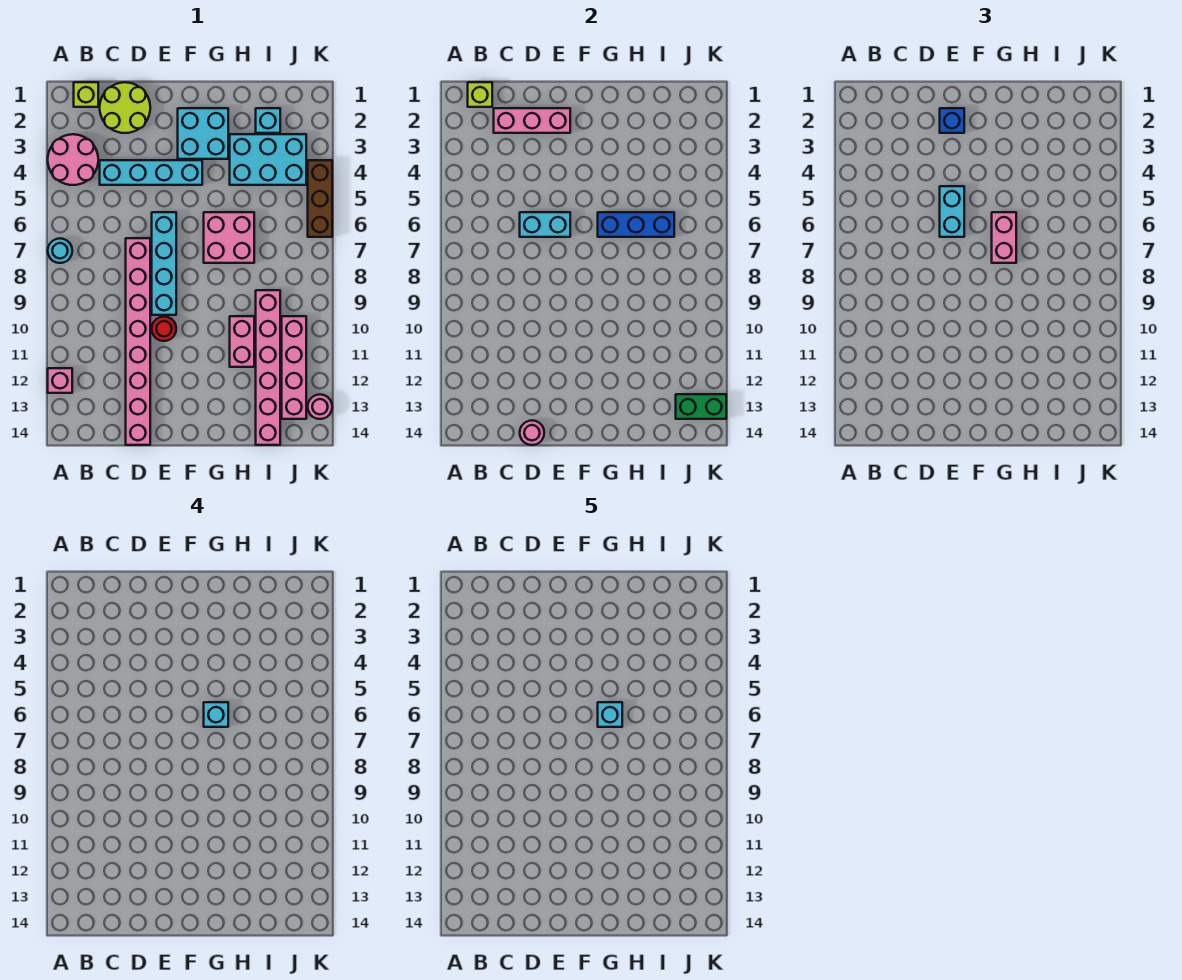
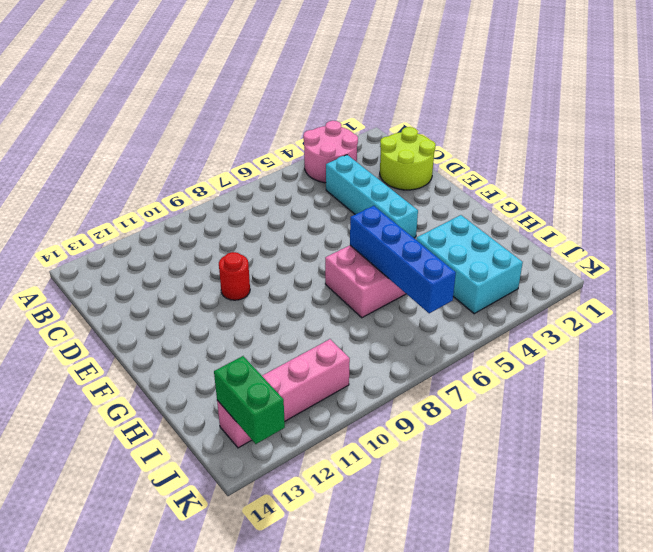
blue brick G6:J6 level 2 -> blue brick G6:I6 level 2
none -> cyan round brick A7 level 1
none -> pink brick A12 level 1
none -> lime brick B1 level 1

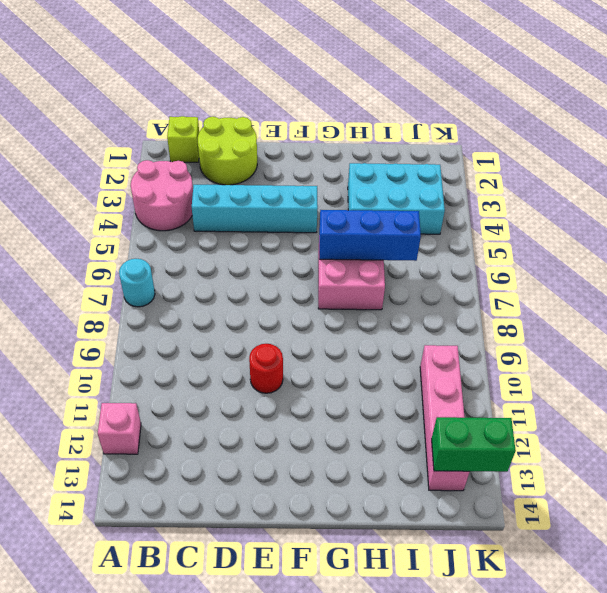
none -> pink brick D7:D14 level 1
none -> cyan brick E6:E9 level 1
none -> cyan brick F2:G3 level 1

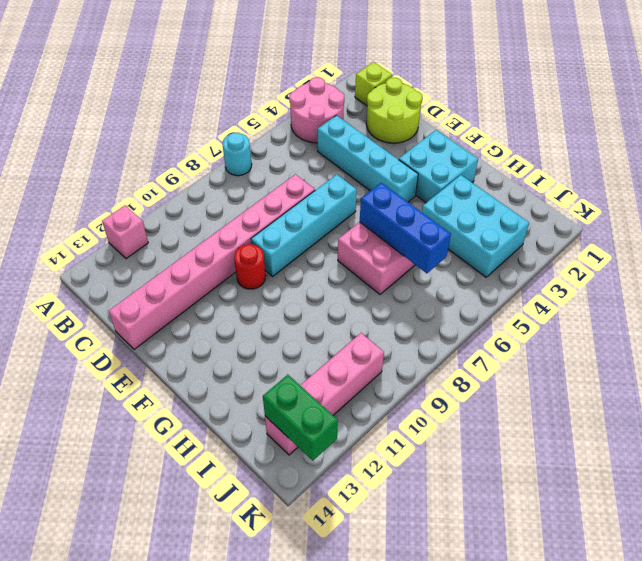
none -> pink brick H10:H11 level 1
none -> cyan brick I2 level 1
none -> pink brick I9:I14 level 1

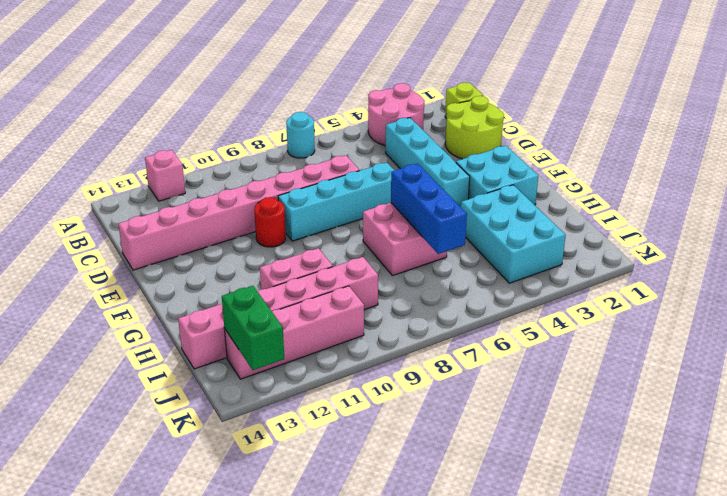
none -> cyan brick I2 level 1
none -> brown brick K4:K6 level 1
none -> pink round brick K13 level 1

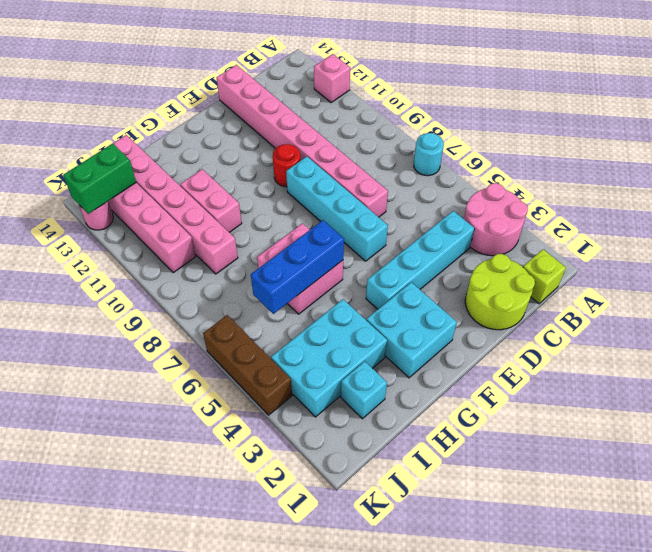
none -> lime brick B1 level 2
none -> pink brick C2:E2 level 2
none -> cyan brick D6:E6 level 2

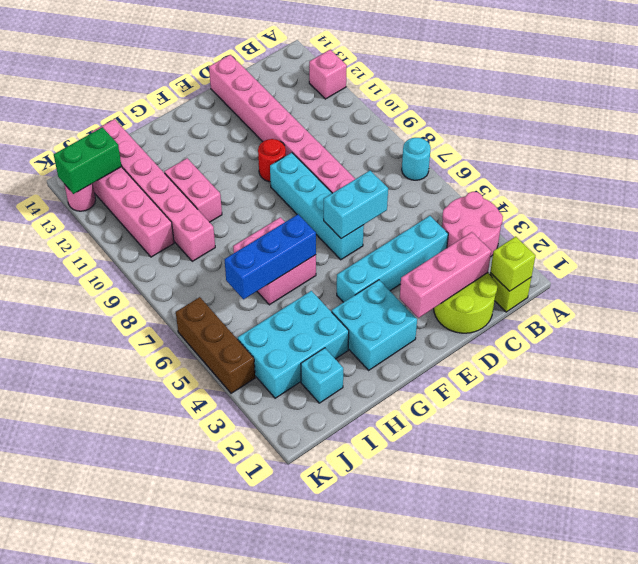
none -> pink round brick D14 level 2
none -> blue brick E2 level 3
none -> cyan brick E5:E6 level 3

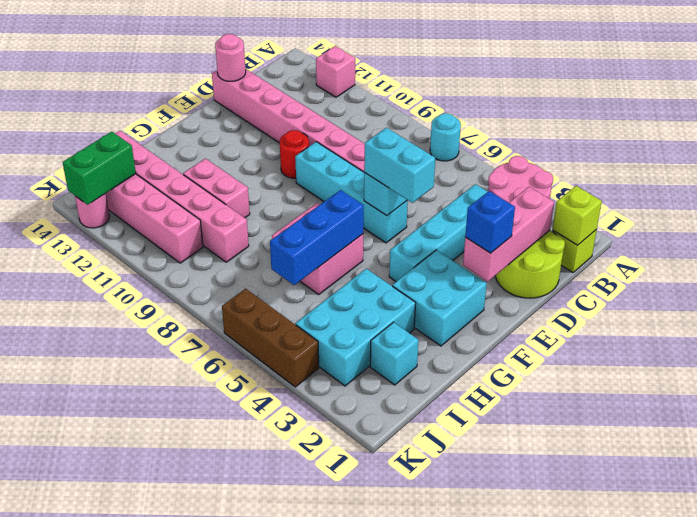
none -> pink brick G6:G7 level 3
none -> cyan brick G6 level 4
none -> cyan brick G6 level 5

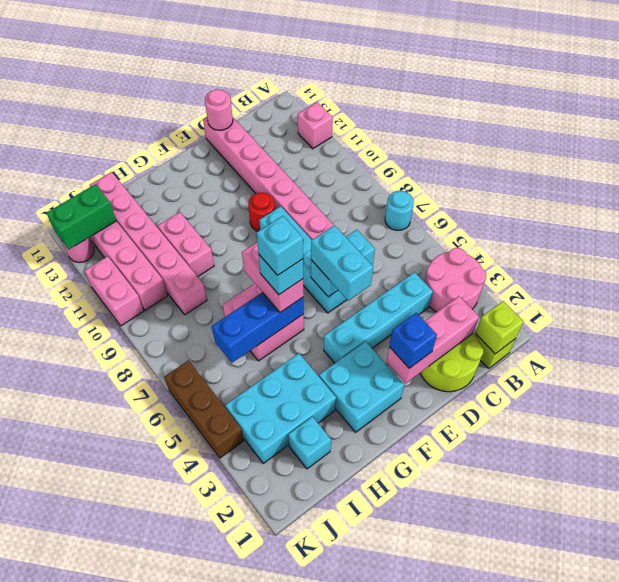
pink brick K10:K11 level 1 -> none

